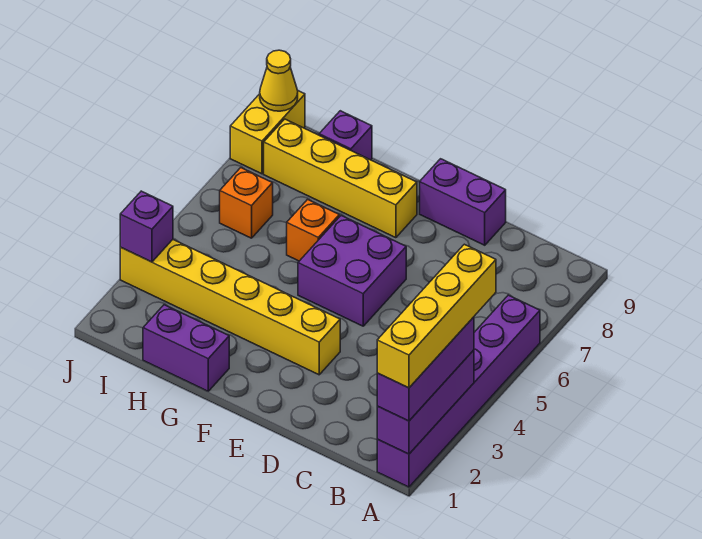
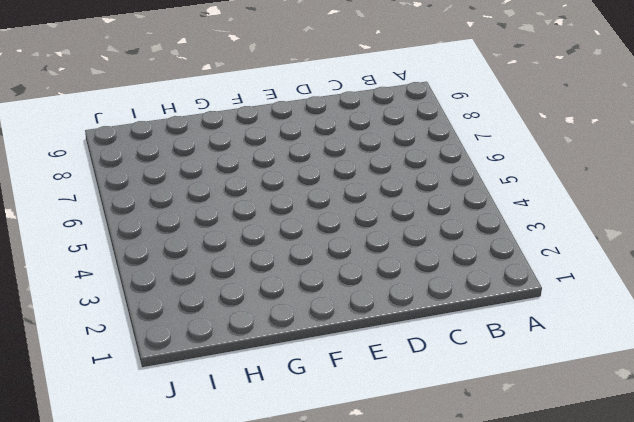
none -> purple brick A1:A6 level 1
none -> purple brick D9:E9 level 1
none -> yellow brick E3:J3 level 1

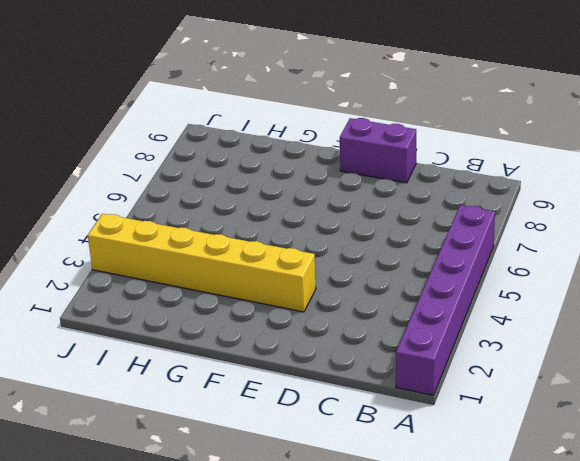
none -> purple brick E5:F6 level 1
none -> yellow brick F8:I8 level 1
none -> purple brick G1:H1 level 1

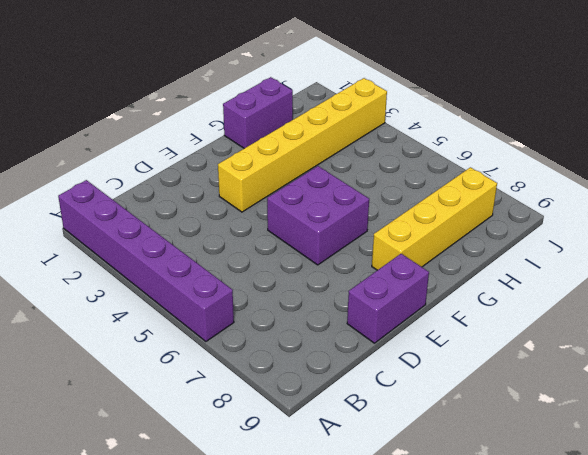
none -> orange brick G6 level 1
none -> purple brick H9 level 1
none -> orange brick I6 level 1

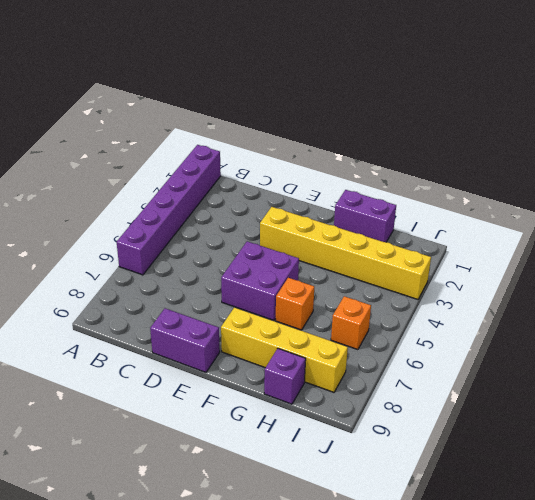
none -> yellow brick J8:J9 level 1
none -> purple brick A1:A3 level 2
none -> purple brick J3 level 2

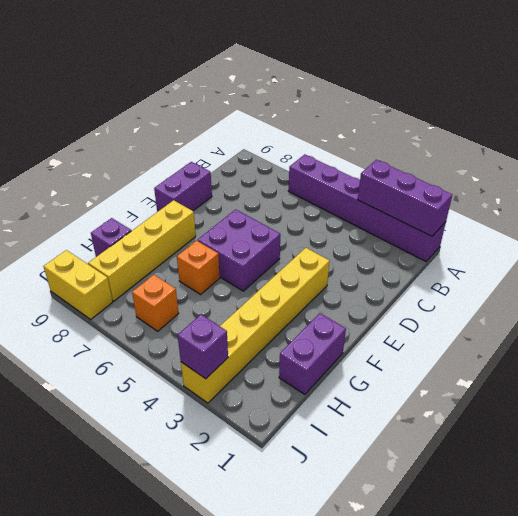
none -> yellow cone J9 level 2
none -> purple brick A1:A3 level 3
none -> yellow brick A1:A4 level 4

